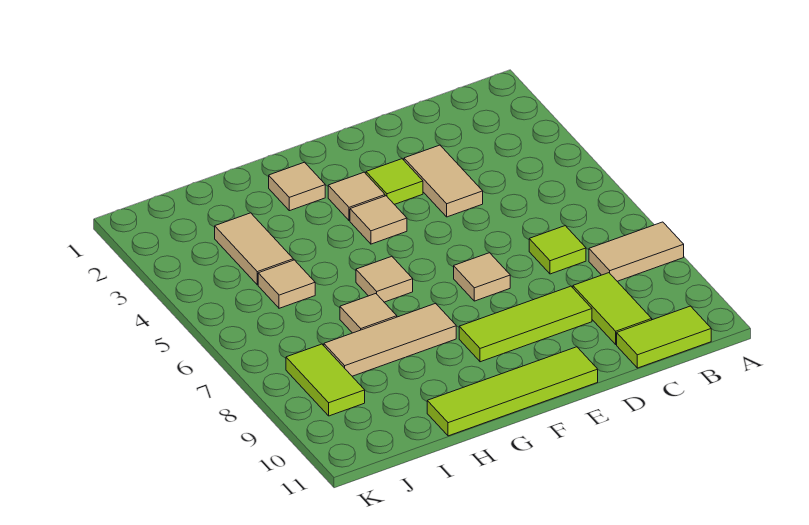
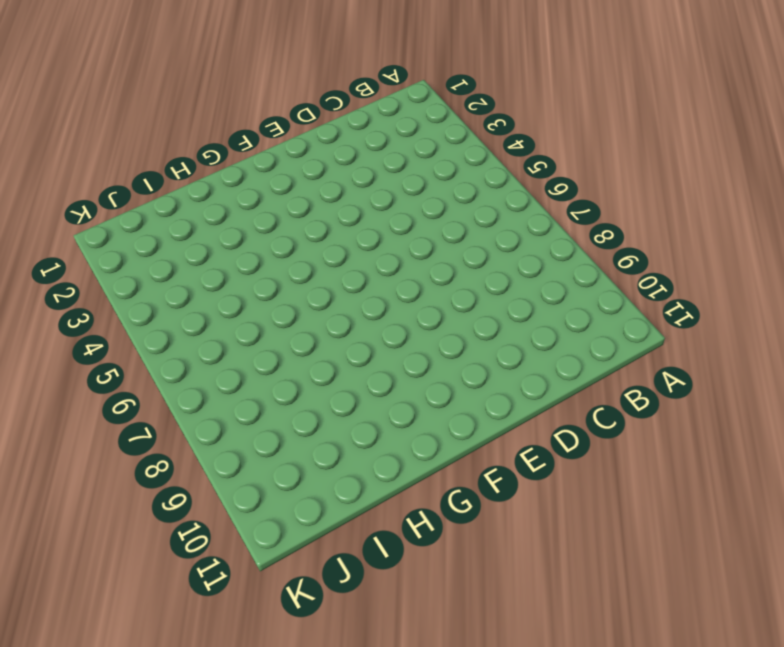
none -> tan tile A8:B8 level 1
none -> lime tile B11:C11 level 1
none -> lime tile C7 level 1

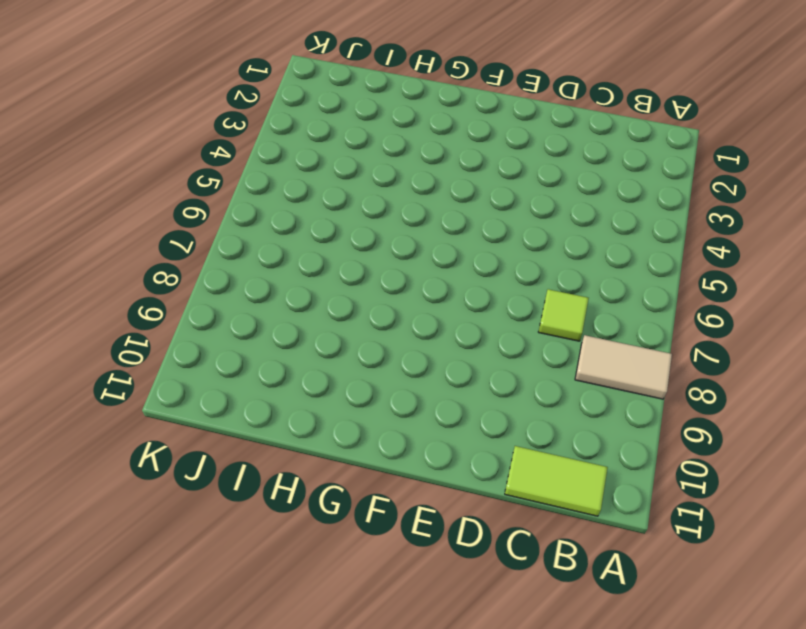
none -> lime tile C9:C10 level 1
none -> tan tile D3:D4 level 1
none -> lime tile D9:F9 level 1

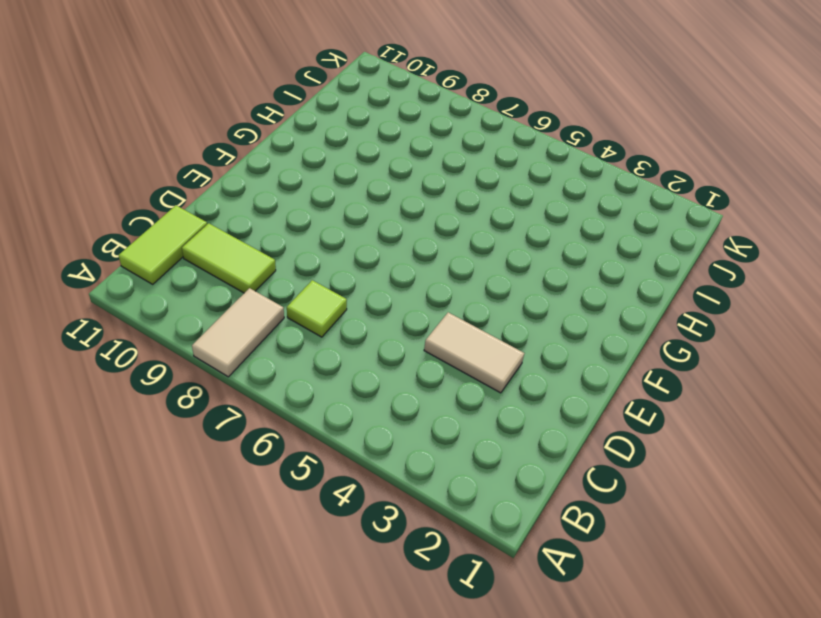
none -> lime tile D9:F9 level 1
none -> lime tile E3 level 1
none -> tan tile E7 level 1

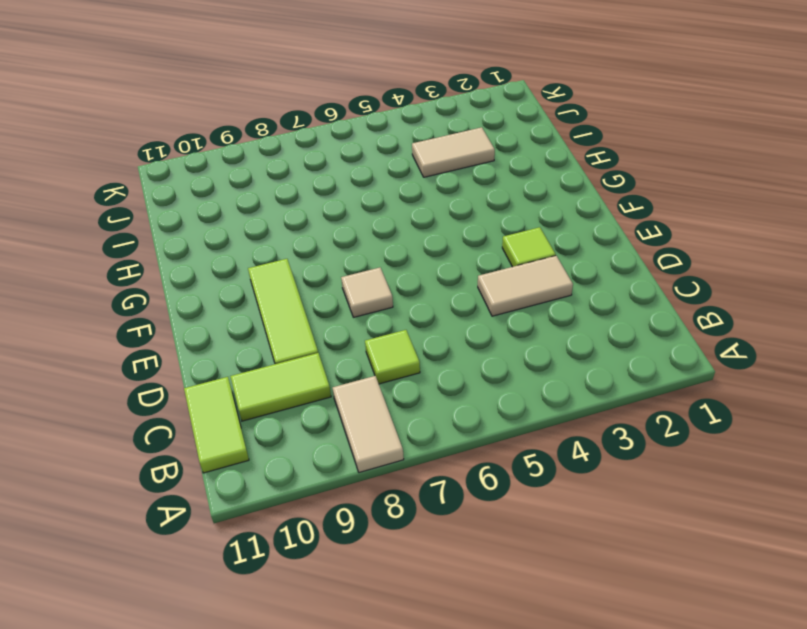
none -> lime tile E11:H11 level 1
none -> tan tile F3 level 1
none -> tan tile F4 level 1

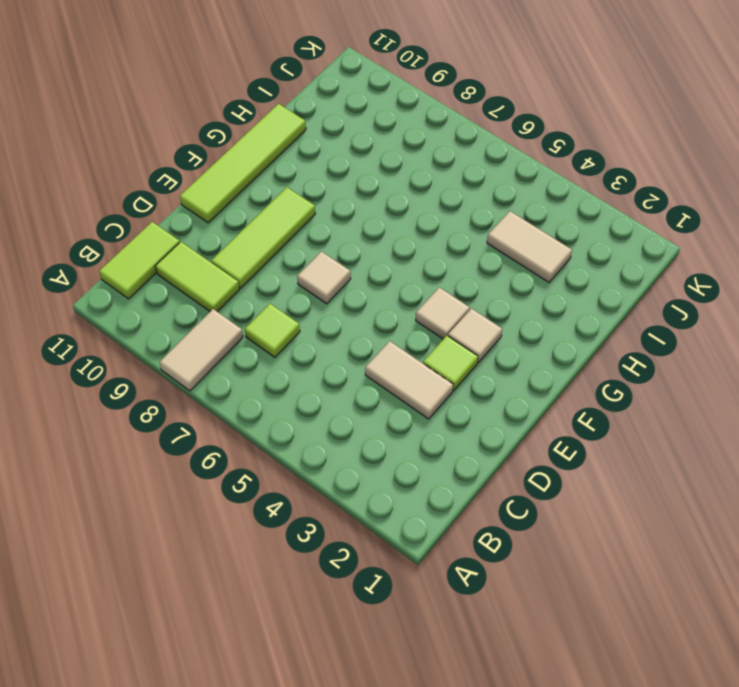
none -> tan tile G2 level 1
none -> tan tile G6 level 1
none -> tan tile G8:I8 level 1

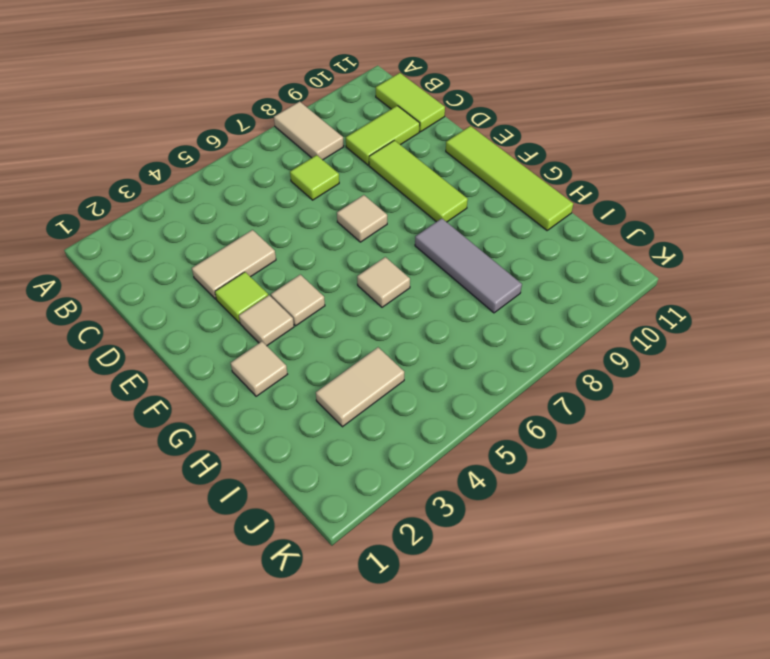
grey tile G8:I8 level 1 -> tan tile G8:I8 level 1
none -> tan tile H7 level 1
none -> tan tile I5 level 1
none -> lime tile J8:J9 level 1

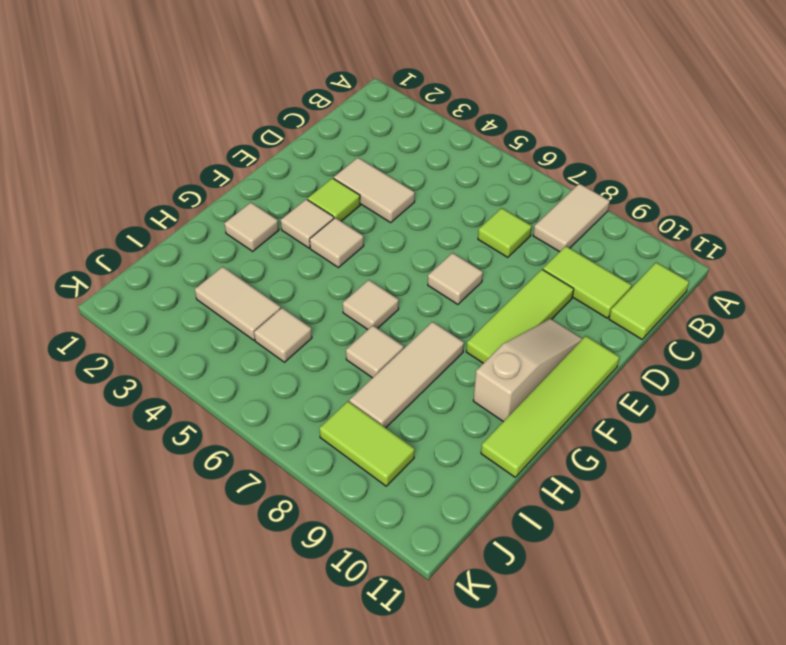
tan slope E10:G10 level 1 top G -> none

